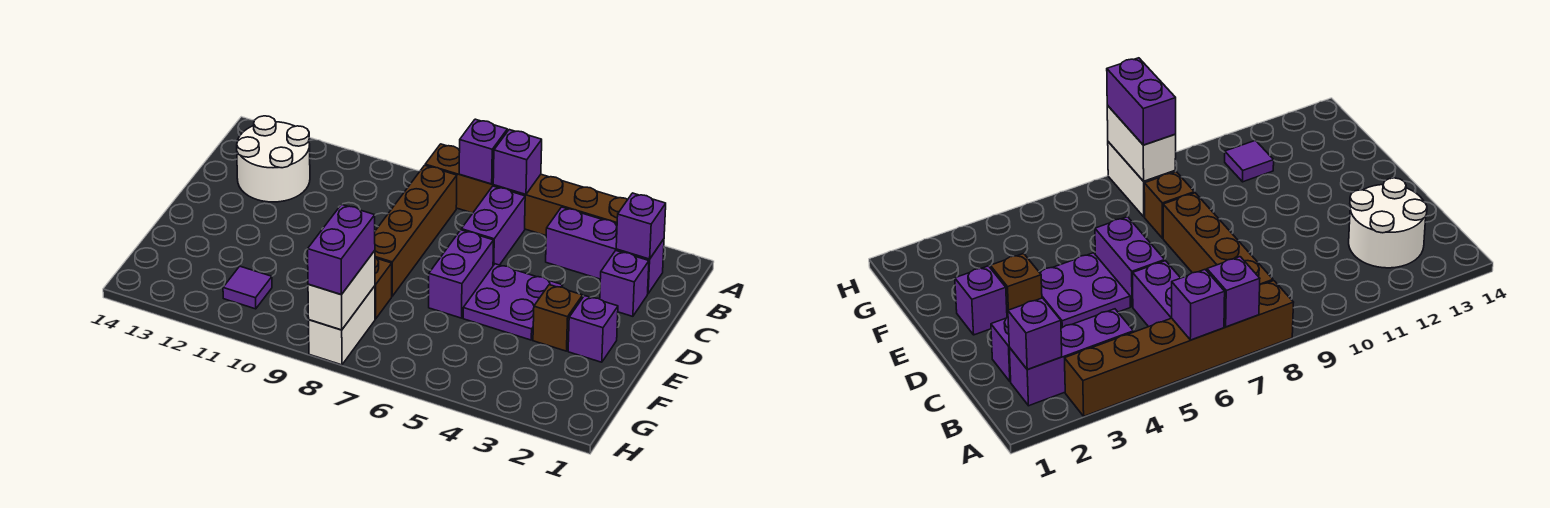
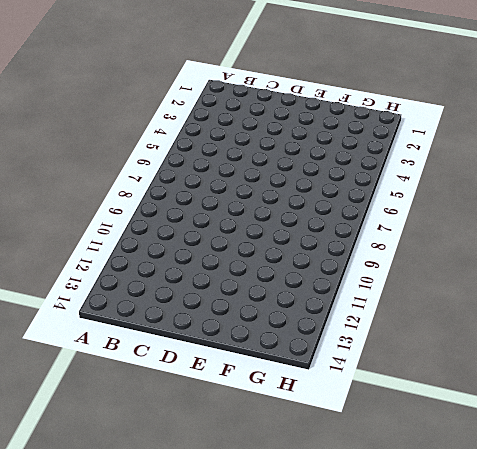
none -> brown brick A3:A8 level 1
none -> purple brick B2:B4 level 1
none -> purple brick B6:C6 level 1

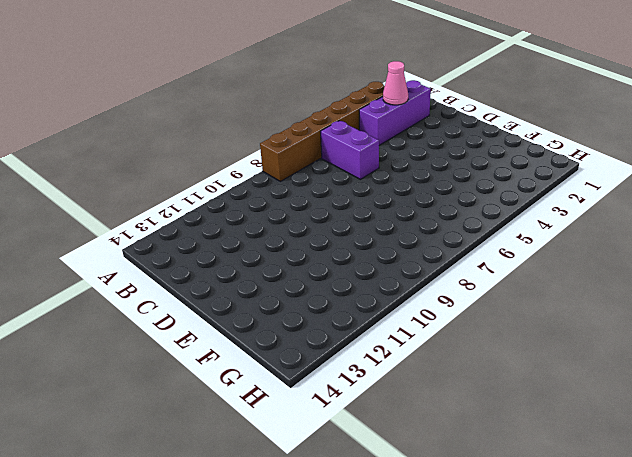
pink cone B3 level 2 -> none
none -> brown brick B8:E8 level 1
none -> white round brick B12:C13 level 1
none -> purple brick C2 level 1

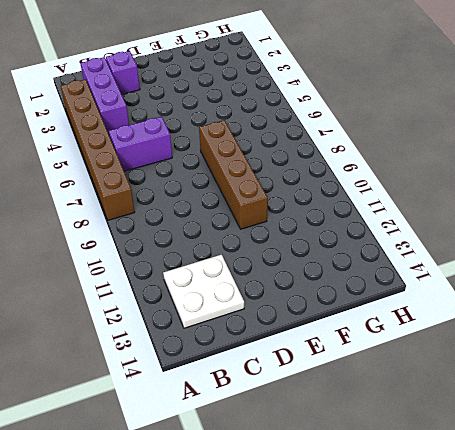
white plate B12:C13 level 1 -> white round brick B12:C13 level 1
brown brick E7:E10 level 1 -> brown brick B8:E8 level 1
none -> purple plate D4:E5 level 1
none -> purple brick D6:E6 level 1
none -> purple brick E2 level 1

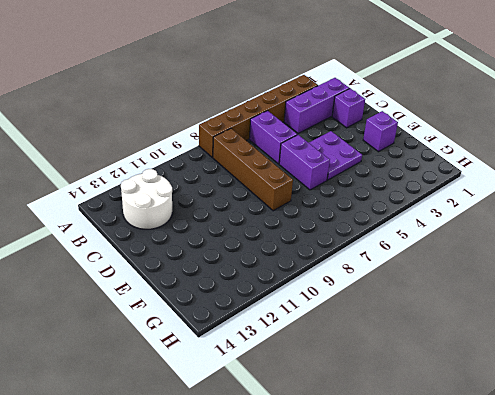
none -> brown brick E3 level 1
none -> brown brick F8 level 1
none -> white brick G8:H8 level 1

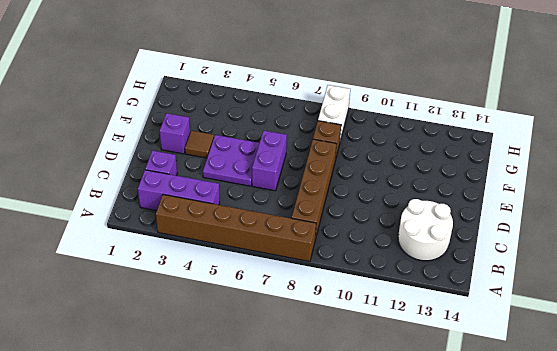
brown tile E3 level 1 -> brown brick E3 level 1
none -> purple brick B6:C6 level 1
none -> purple tile G11 level 1
none -> purple brick A6 level 2

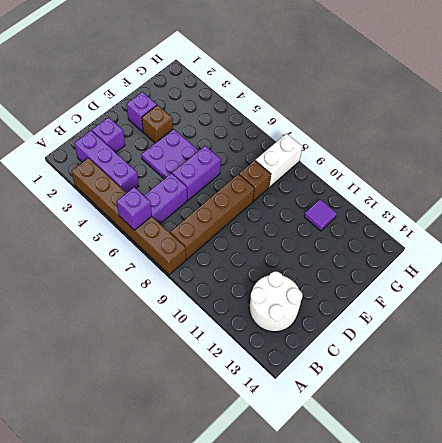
none -> purple brick A7 level 2
none -> purple brick B2 level 2
none -> white brick G8:H8 level 2

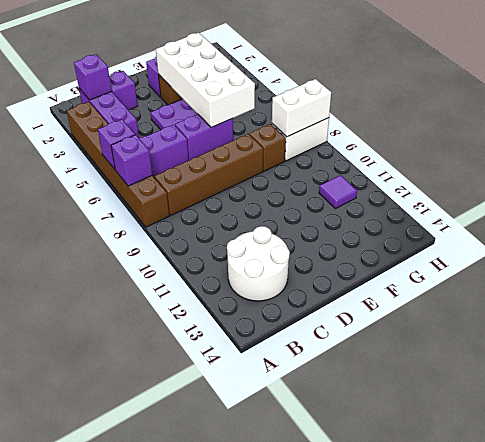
white brick E3:F6 level 2 -> none
none -> purple brick G8:H8 level 3

